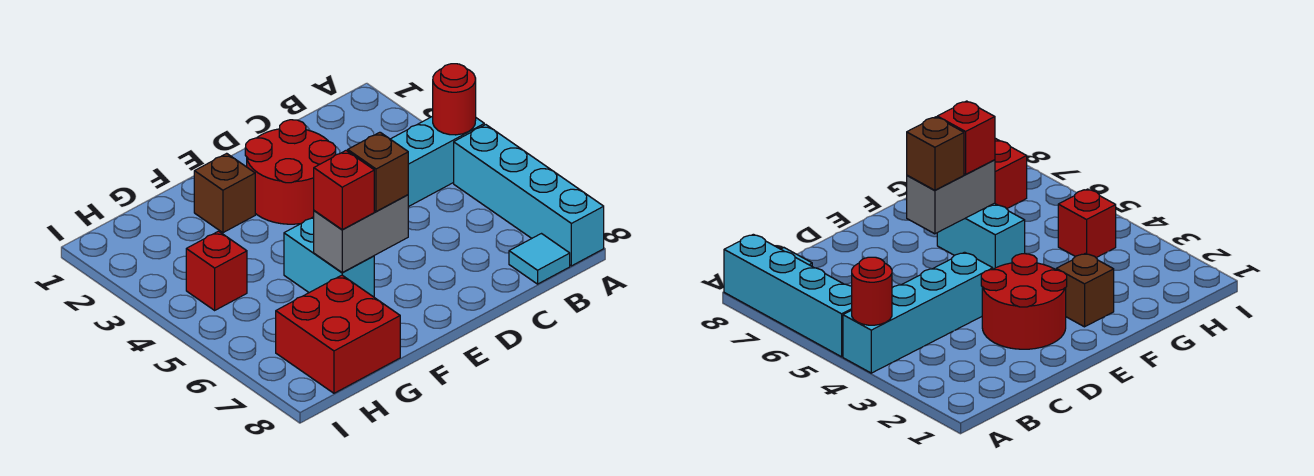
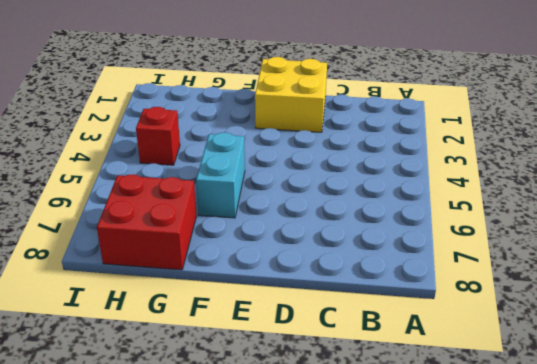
yellow brick D1:E2 level 1 -> red round brick D2:E3 level 1
none -> cyan brick A4:D4 level 1
none -> cyan brick A5:A8 level 1
none -> cyan tile B8 level 1

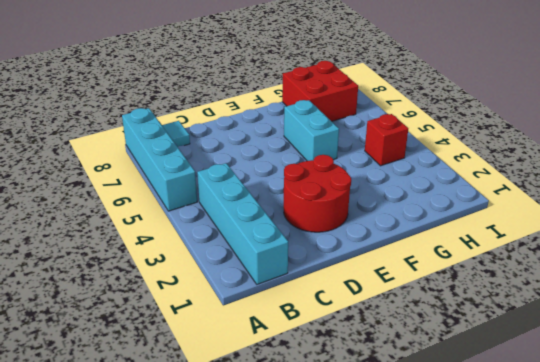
cyan brick B1:B4 level 1 -> cyan brick A4:D4 level 1
none -> brown brick F2 level 1
none -> red round brick A4 level 2
none -> grey brick E6:F6 level 2

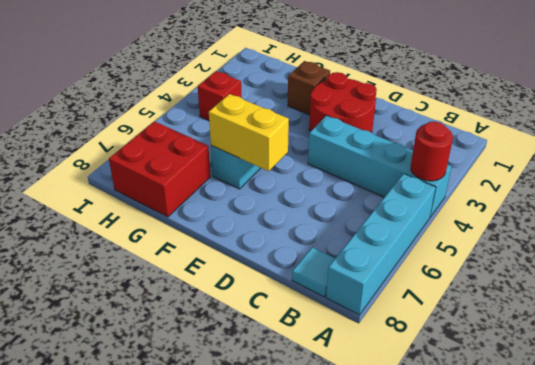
yellow brick E6:F6 level 2 -> grey brick E6:F6 level 2
none -> brown brick E6 level 3
none -> red brick F6 level 3

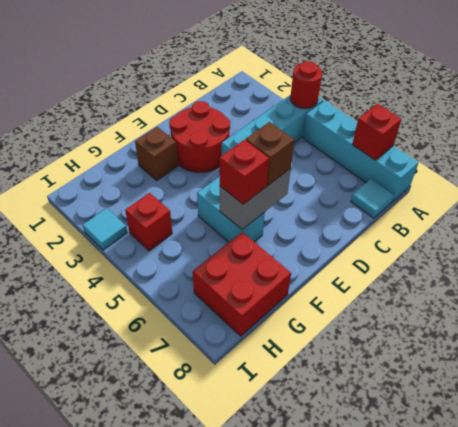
red brick A7 level 2 -> none
cyan tile I3 level 1 -> none

